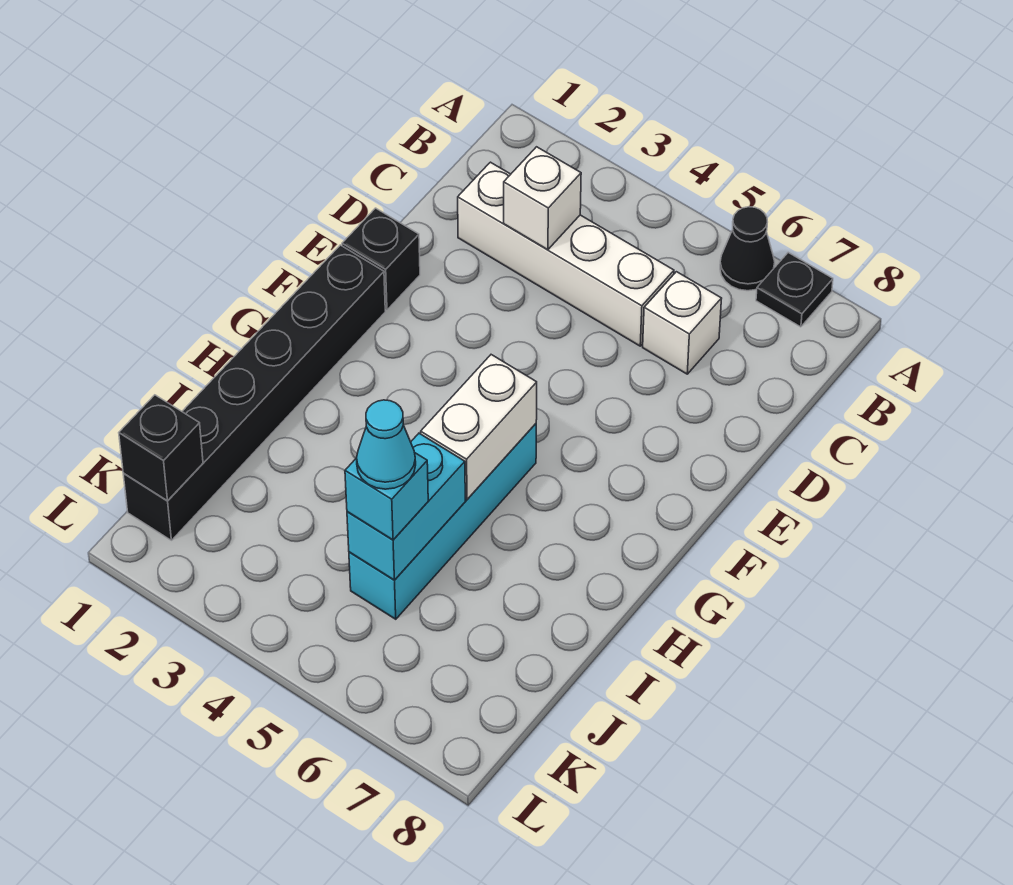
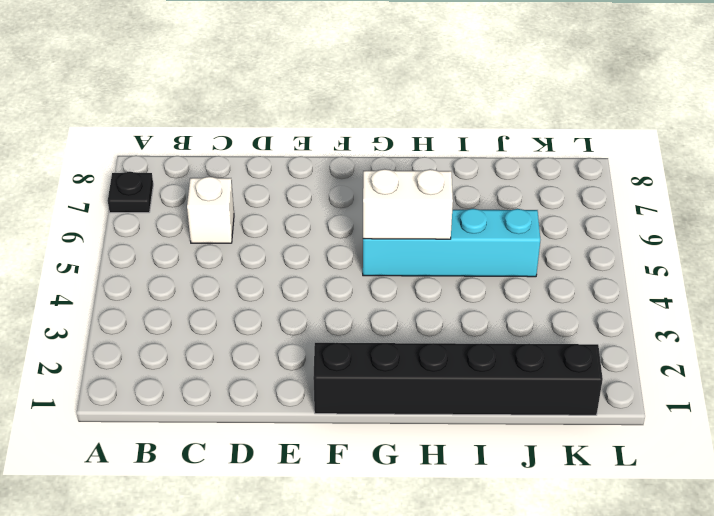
none -> black cone A6 level 1
none -> white brick C2:C5 level 1
none -> black brick E1 level 1

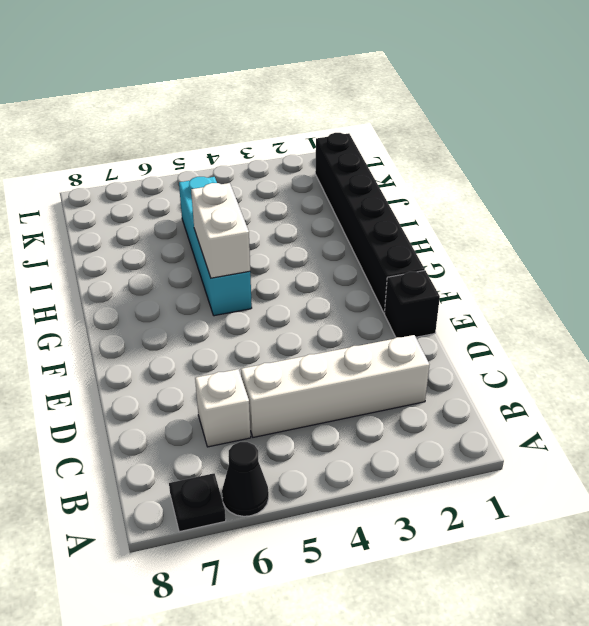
none -> white brick C3 level 2
none -> cyan brick I5:J5 level 2
none -> black brick K1 level 2

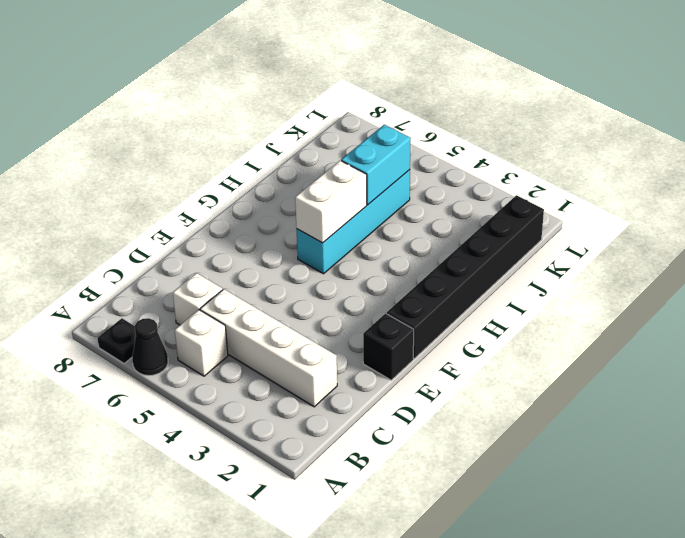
white brick B5 level 1 -> white brick C3 level 2
none -> black brick K1 level 2
none -> cyan brick J5 level 3
none -> cyan cone J5 level 4

